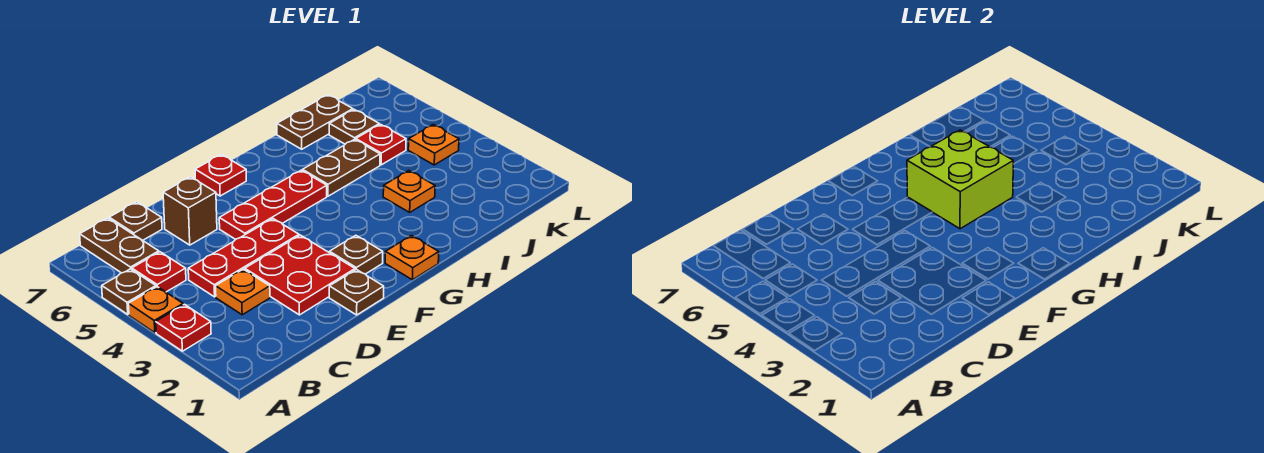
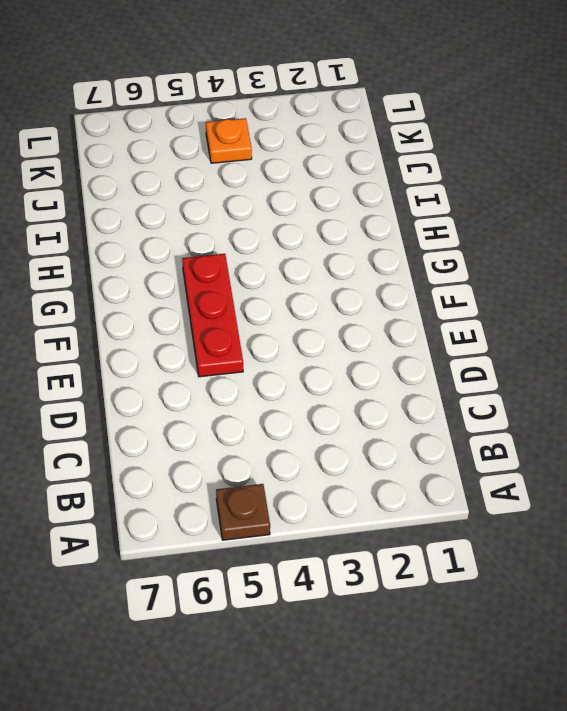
none -> red plate A3 level 1
none -> orange plate A4 level 1
none -> red plate B5 level 1

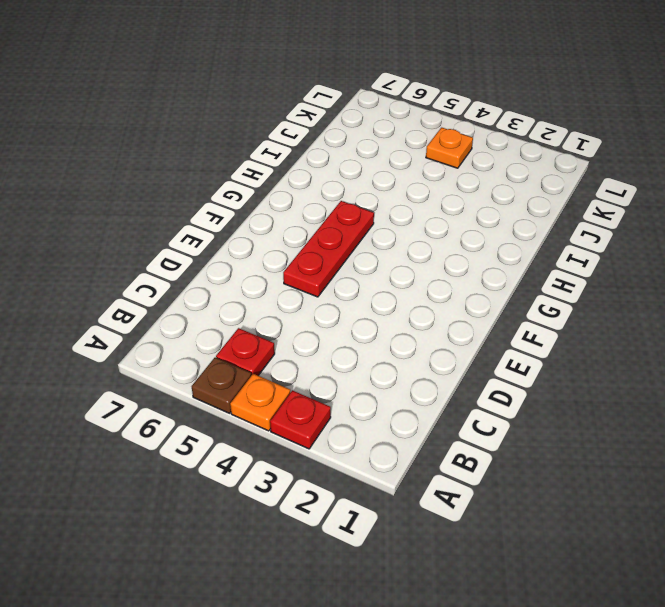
none -> brown plate B6:B7 level 1
none -> orange plate C3 level 1
none -> red plate C4:E4 level 1

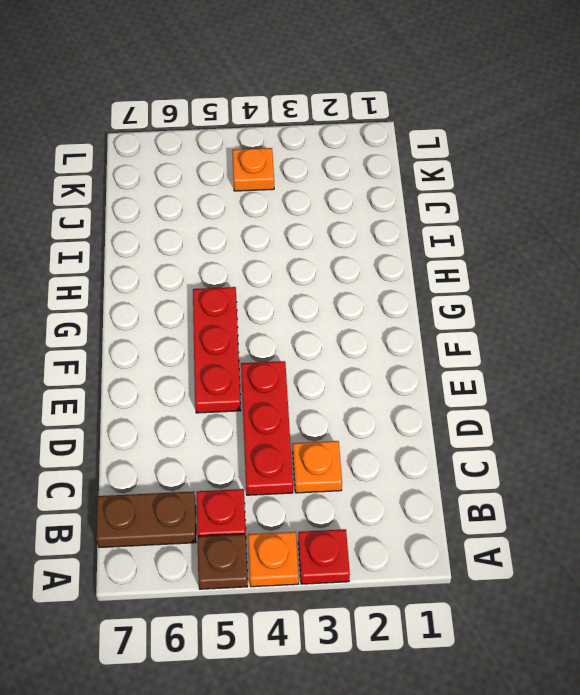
none -> brown plate C7 level 1
none -> red plate D2:E3 level 1
none -> brown brick D6 level 1

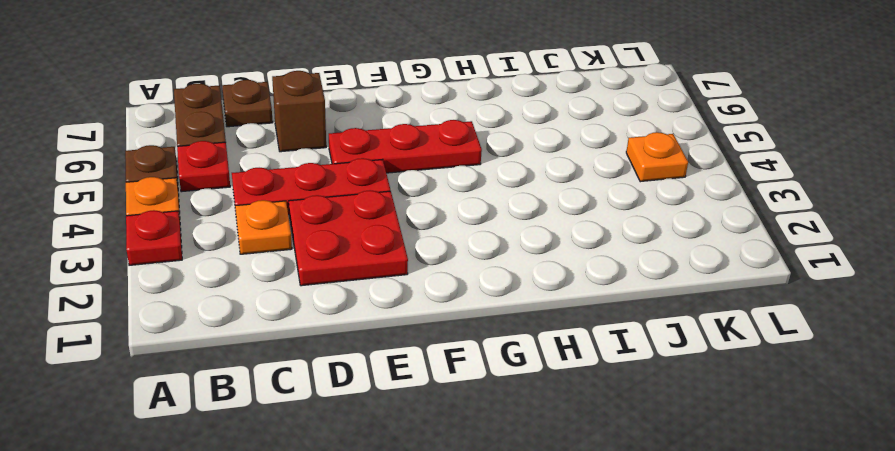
none -> brown plate E1 level 1
none -> brown plate F2 level 1
none -> red plate F7 level 1

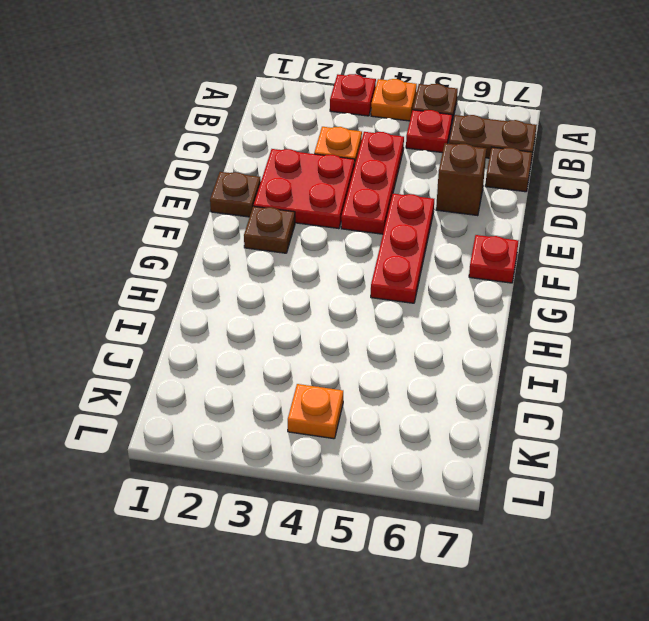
none -> orange plate G1 level 1
none -> brown plate H5:I5 level 1
none -> orange plate I3 level 1

